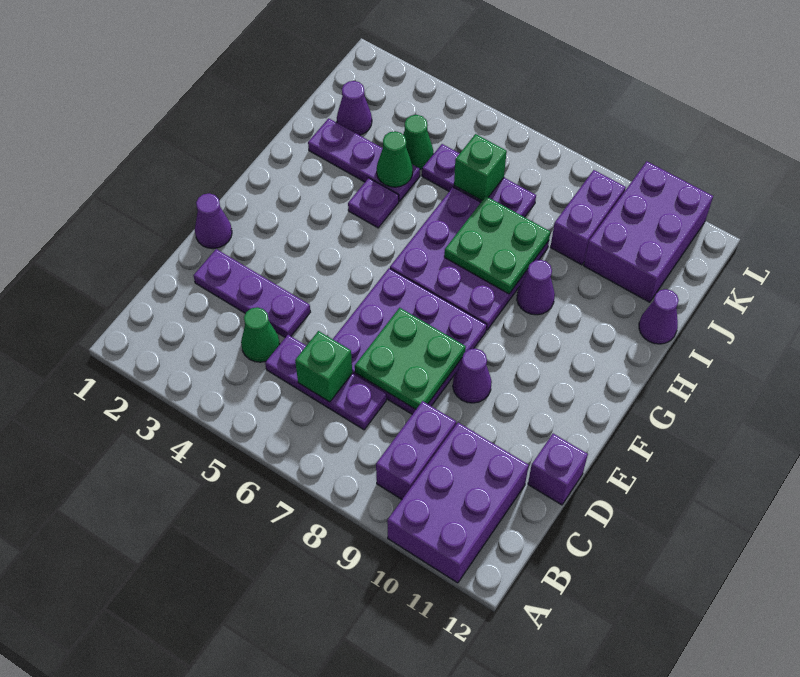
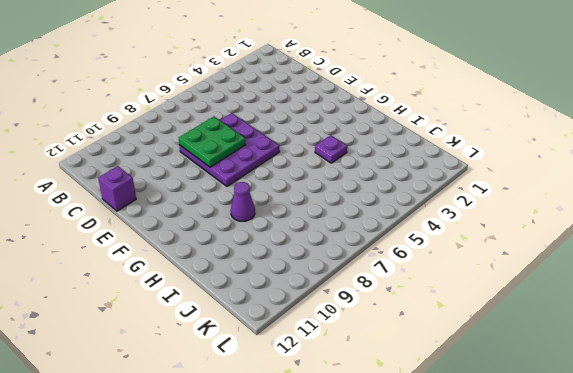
none -> purple brick A10:C11 level 1
none -> purple brick B9:C9 level 1
none -> green cone C4 level 1

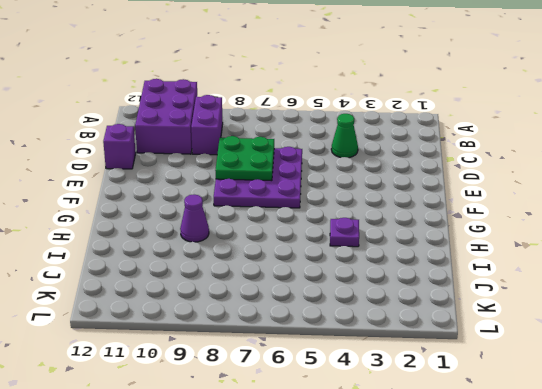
none -> purple plate C5:C7 level 1
none -> purple plate D2:D4 level 1
none -> purple cone E1 level 1

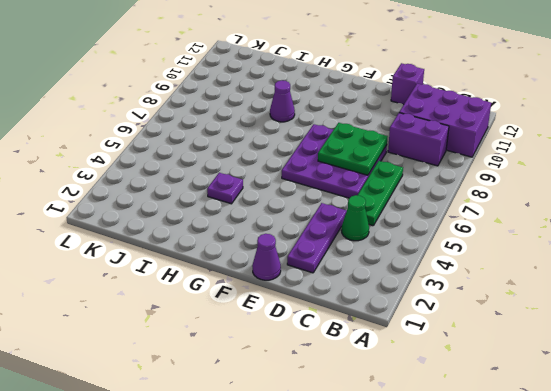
green plate C5:C7 level 1 -> purple plate C5:C7 level 1
none -> purple cone E9 level 1
none -> purple plate G6:I8 level 1
none -> purple plate I2:I4 level 1

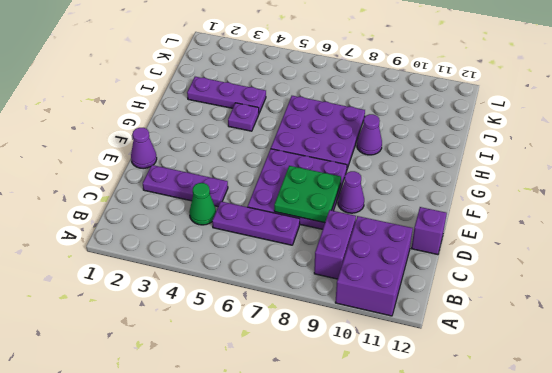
none -> purple cone I12 level 1
none -> purple cone J2 level 1
none -> green cone J4 level 1

